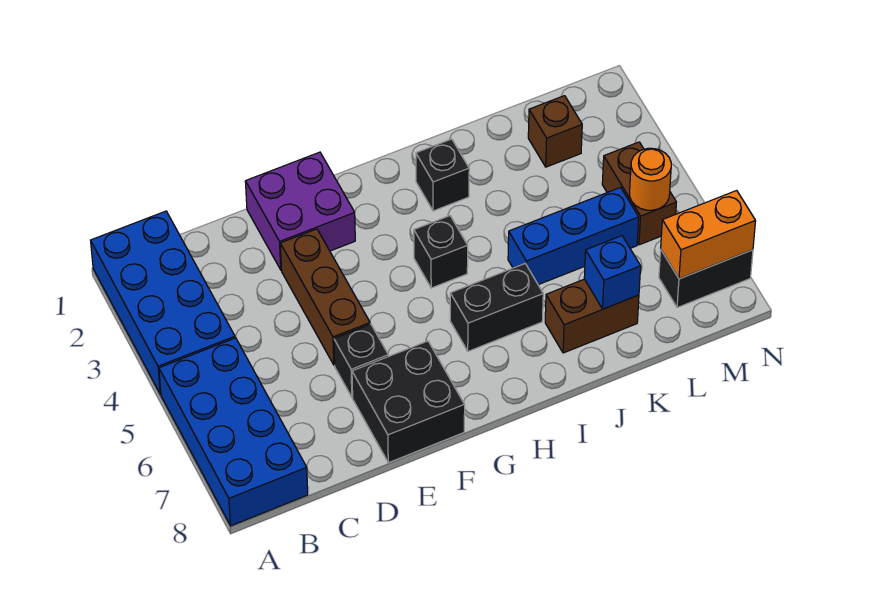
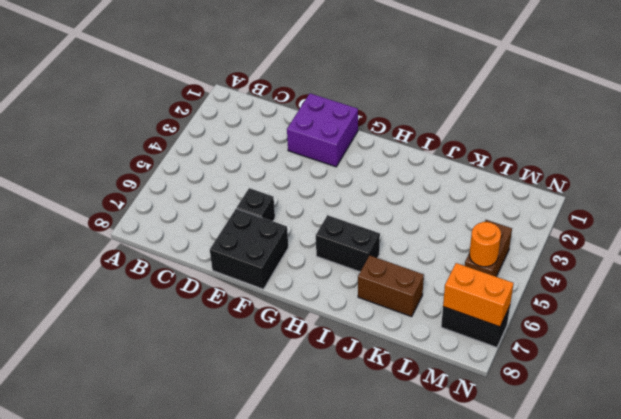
none -> blue brick A1:B4 level 1
none -> blue brick A5:B8 level 1
none -> brown brick E3:E5 level 1

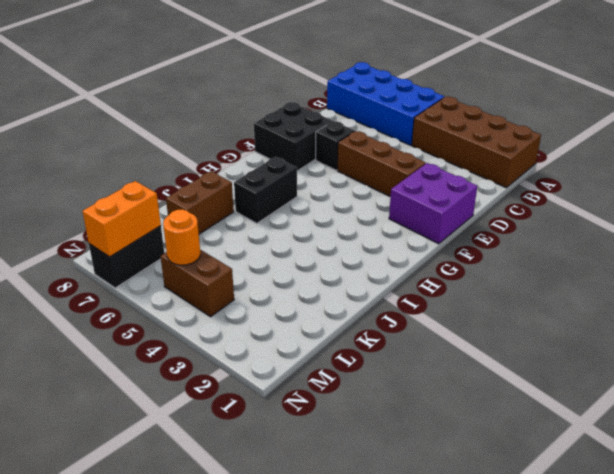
brown brick A1:B4 level 1 -> blue brick A1:B4 level 1
none -> black brick H4 level 1
none -> black brick I2 level 1
none -> blue brick J5:L5 level 1

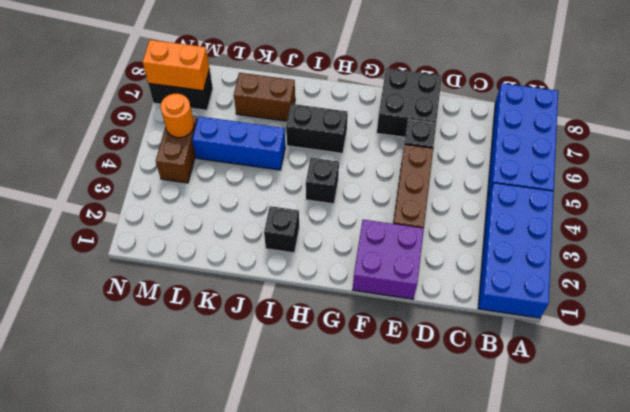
none -> brown brick L2 level 1
none -> blue brick K7 level 2

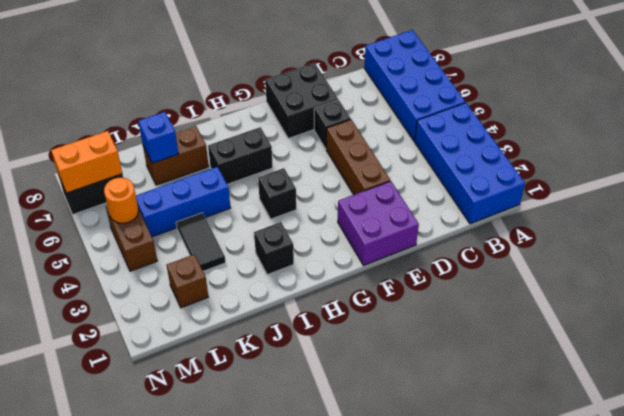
black tile K3:K4 level 1 -> none

